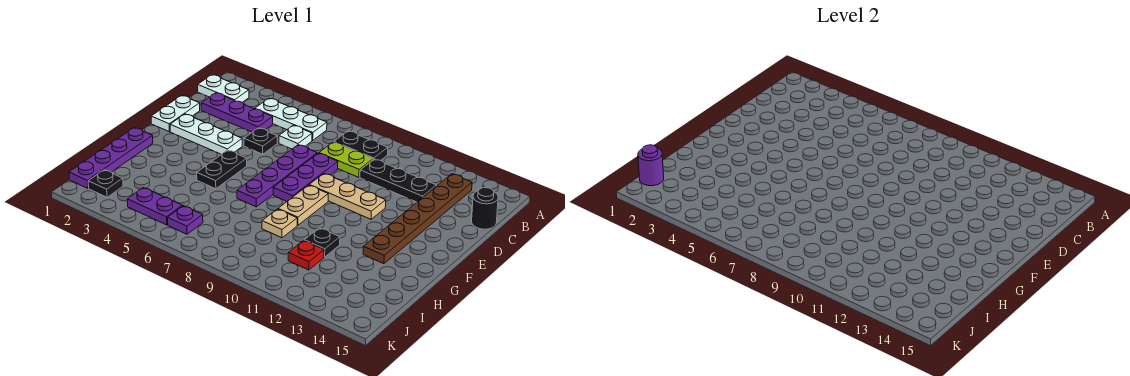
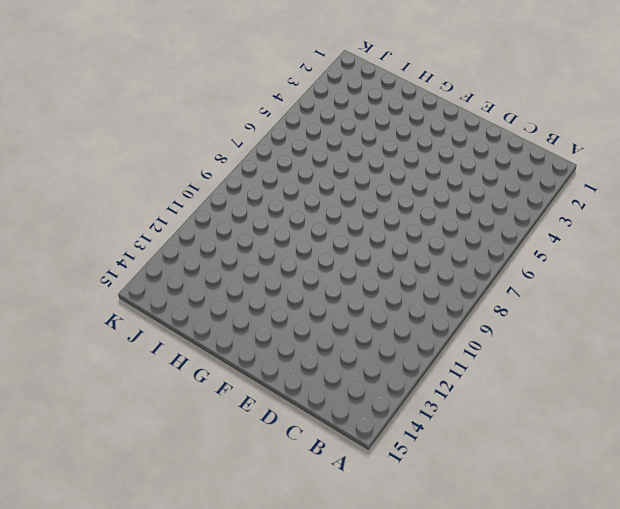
none -> white plate B1:B2 level 1
none -> white plate B4:B6 level 1
none -> black plate B8:B9 level 1

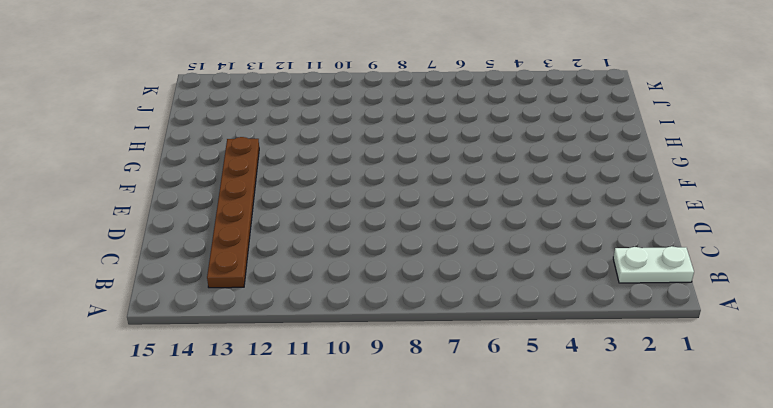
none -> white plate B4:B6 level 1
none -> black plate B8:B9 level 1
none -> purple plate C2:C4 level 1

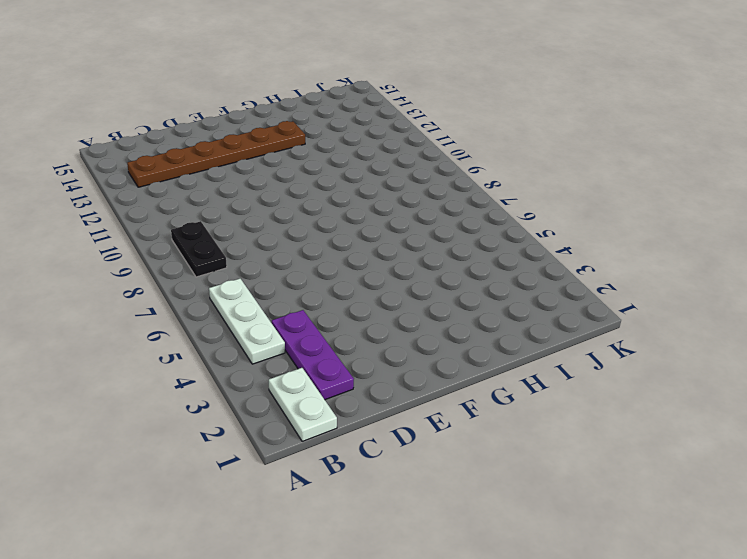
none -> white plate C6 level 1
none -> lime plate C8:C9 level 1
none -> black plate C10:C12 level 1

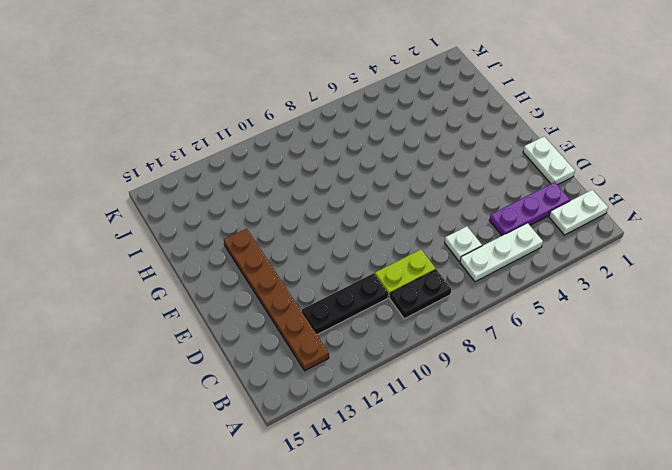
none -> black round brick C15 level 1
none -> black plate D5 level 1
none -> purple plate D7:G7 level 1

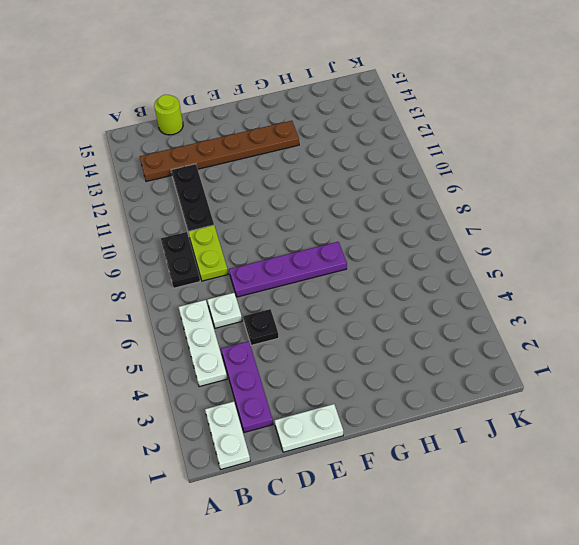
lime round brick C15 level 1 -> black round brick C15 level 1
none -> purple plate D8:F8 level 1
none -> white plate E2:E4 level 1
none -> tan plate E9:E11 level 1

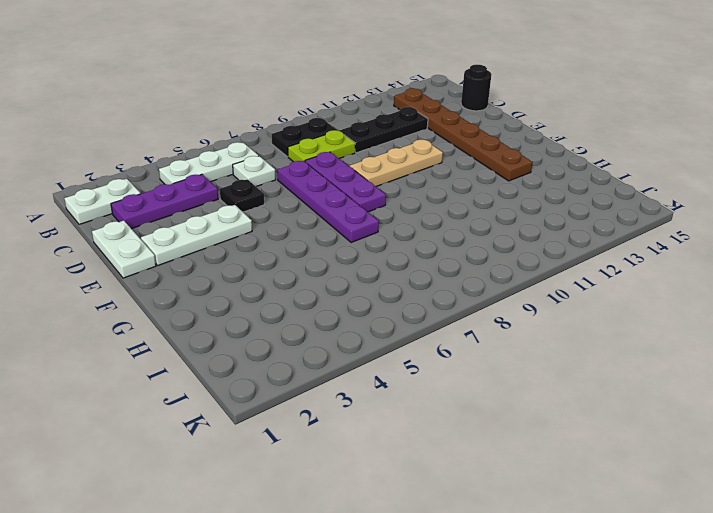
none -> black plate F5:G5 level 1
none -> tan plate F9:G9 level 1
none -> purple plate G1:J1 level 1

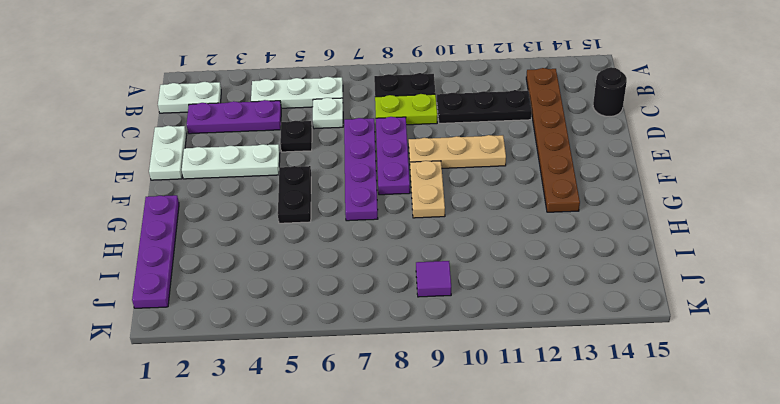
purple tile J9 level 1 -> none
none -> tan plate H9 level 1
none -> black plate H11 level 1
none -> red plate I11 level 1

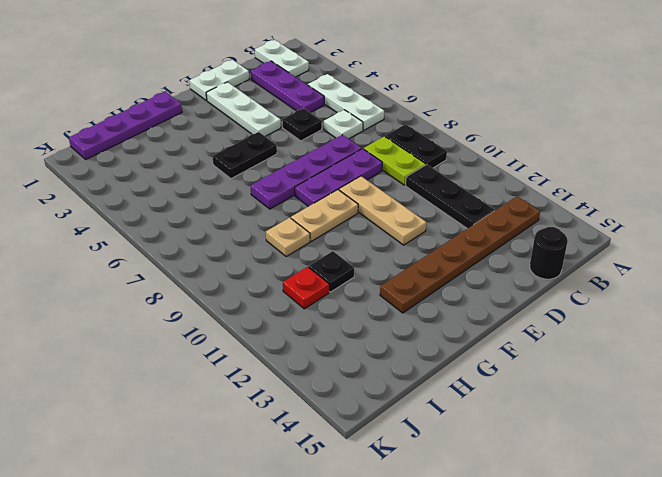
none -> black plate J2 level 1
none -> purple plate J4:J5 level 1
none -> purple plate J6 level 1

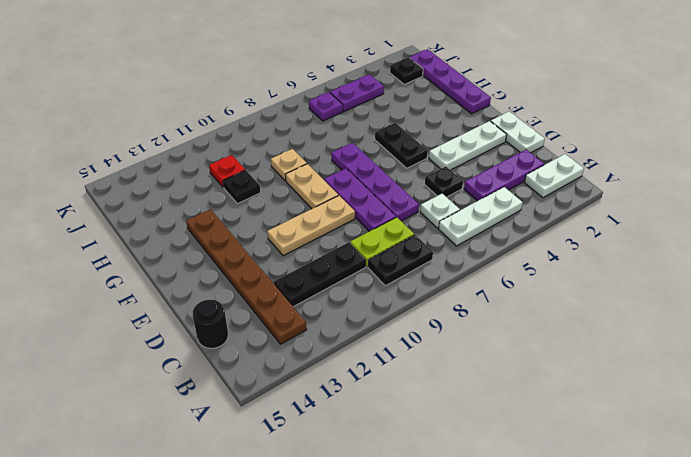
none -> purple round brick J1 level 2

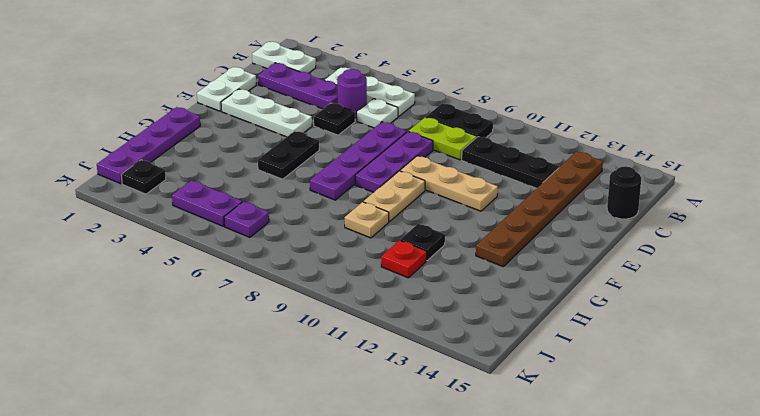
purple round brick C5 level 1 -> purple round brick J1 level 2

